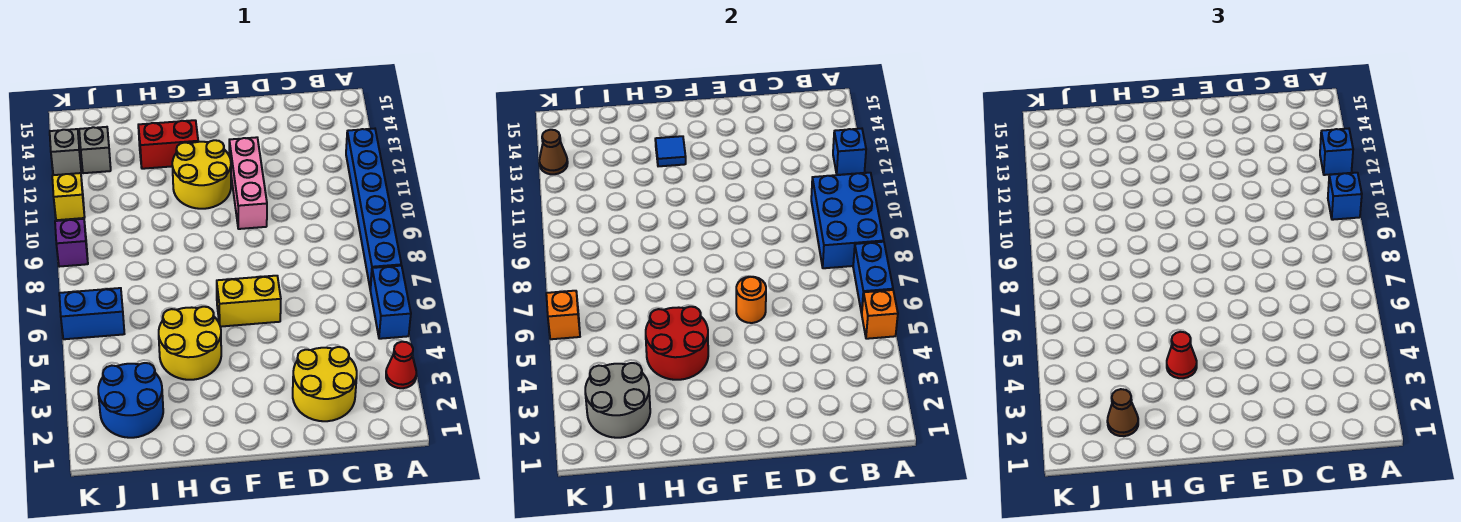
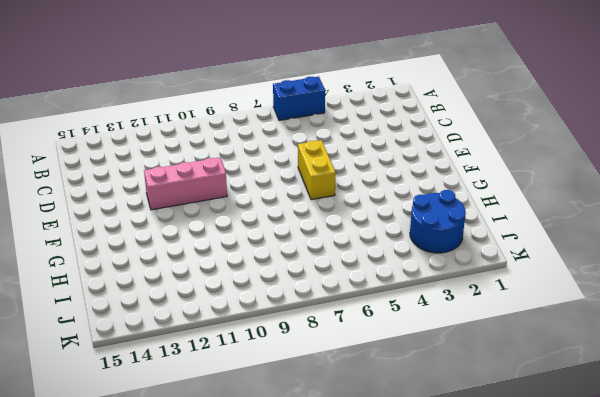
none -> red cone A3 level 1
none -> blue brick A7:A12 level 1
none -> yellow round brick C2:D3 level 1

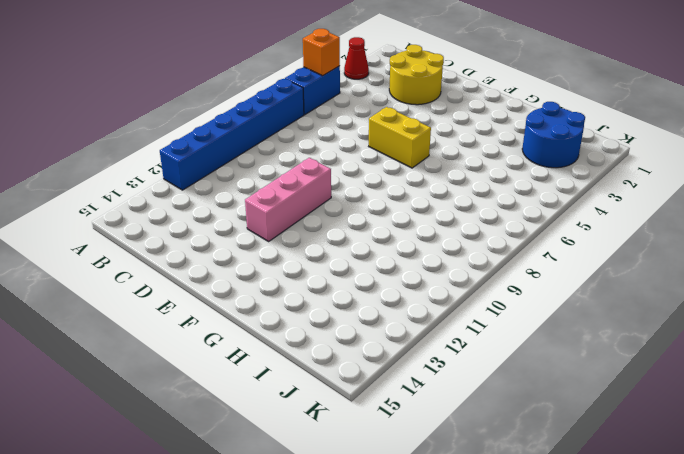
none -> yellow round brick F11:G12 level 1
none -> yellow round brick G4:H5 level 1
none -> red brick G13:H13 level 1

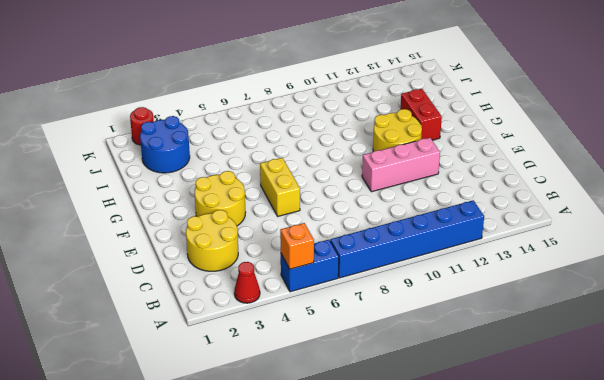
yellow round brick E3:F4 level 1 -> yellow round brick G4:H5 level 1
red round brick K2 level 1 -> none
none -> blue brick J6:K6 level 1
none -> grey brick J13 level 1
none -> purple brick K9 level 1

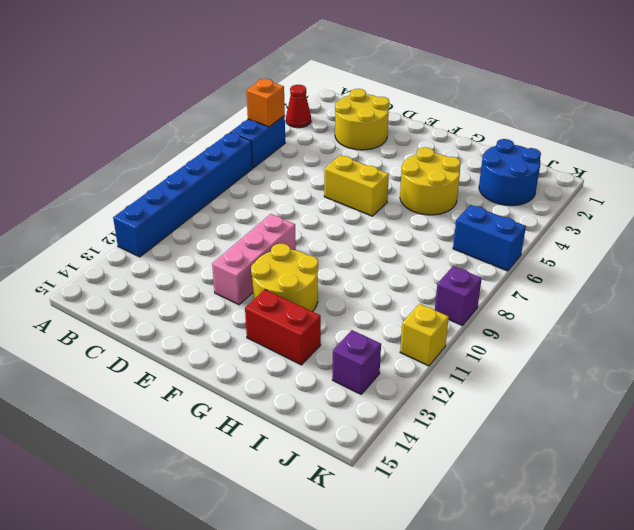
purple brick J13 level 1 -> grey brick J13 level 1
none -> grey brick K13 level 1
none -> blue brick A6:A7 level 2
none -> blue brick A8:B10 level 2

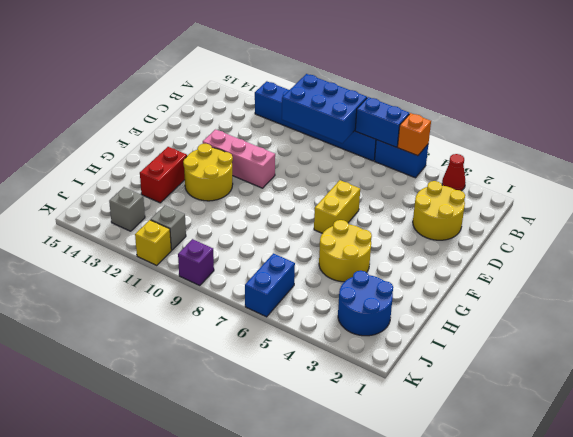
grey brick J11 level 1 -> grey brick K13 level 1
none -> blue brick A12 level 2
none -> orange round brick E6 level 2
none -> red round brick G4:H5 level 2

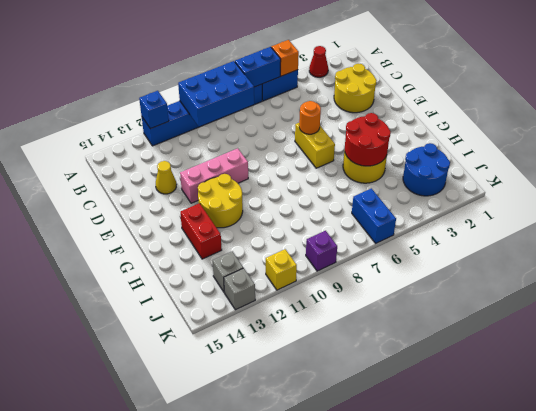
yellow cone D13 level 1 -> none
none -> blue tile G13 level 2
none -> grey round brick I2:J3 level 2
none -> orange brick K6 level 2

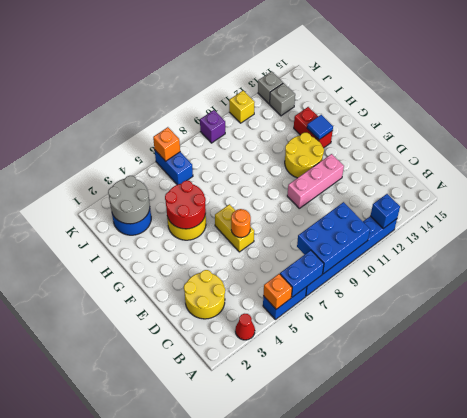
none -> brown cone K13 level 2
none -> blue brick A10 level 3
none -> blue brick A12 level 3

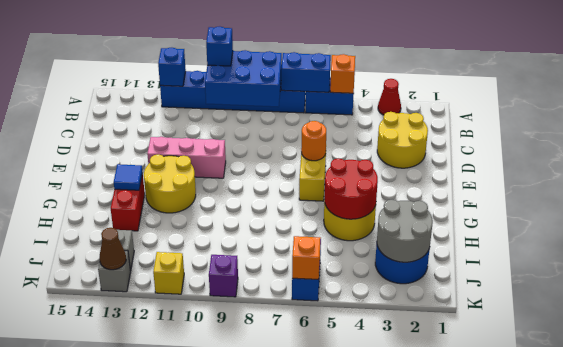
none -> blue brick A12 level 3
none -> red cone G4 level 3
none -> brown cone I2 level 3

